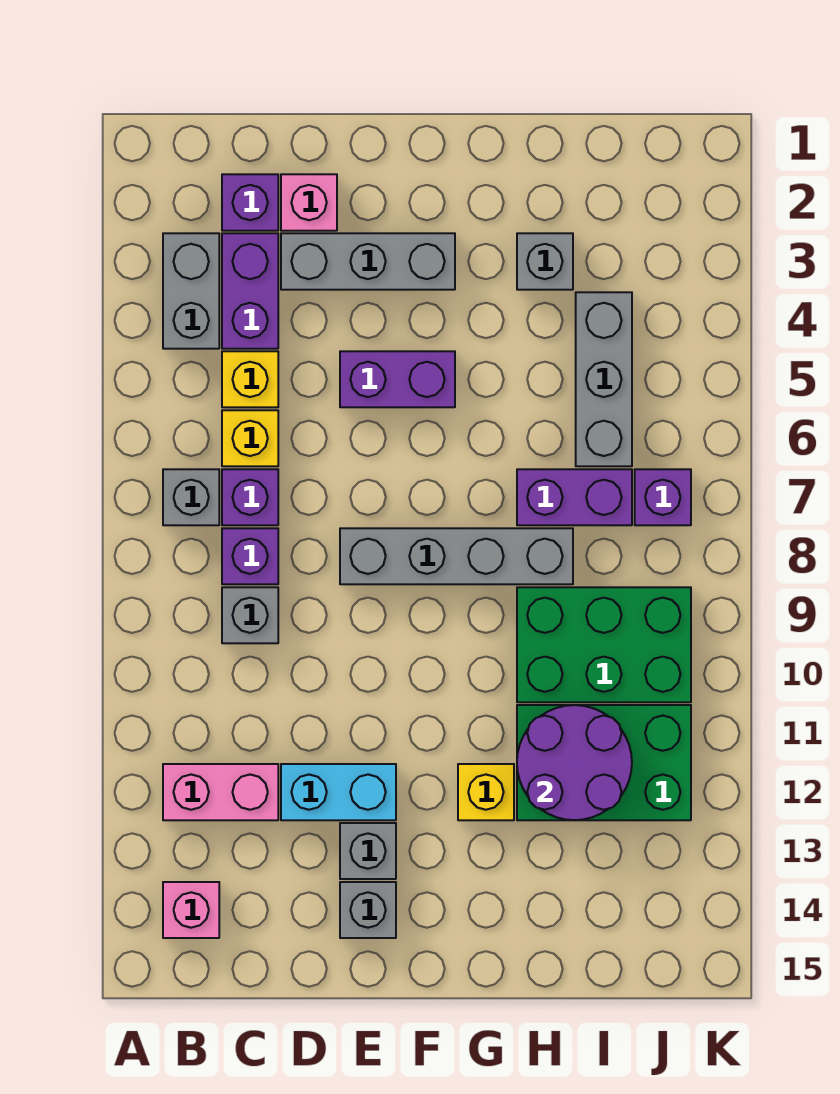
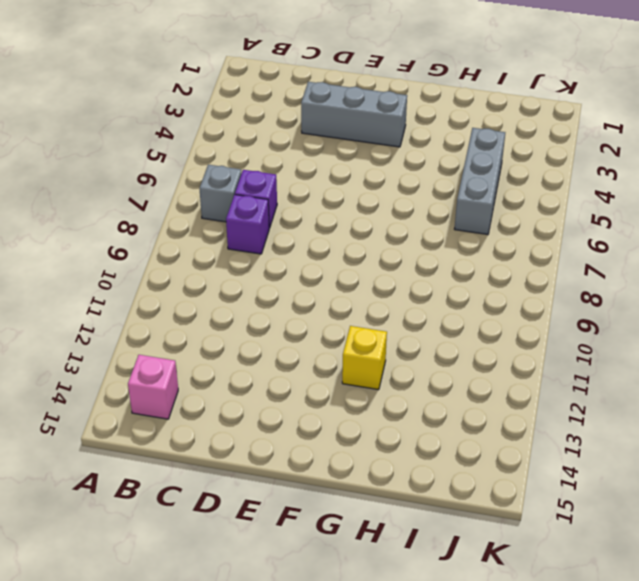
none -> grey brick B3:B4 level 1
none -> pink brick B12:C12 level 1
none -> purple brick C2 level 1

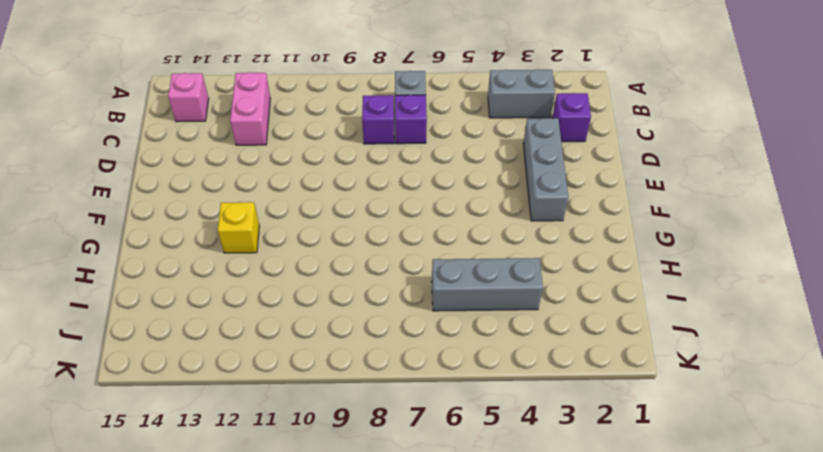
none -> purple brick C3:C4 level 1
none -> yellow brick C5 level 1
none -> yellow brick C6 level 1

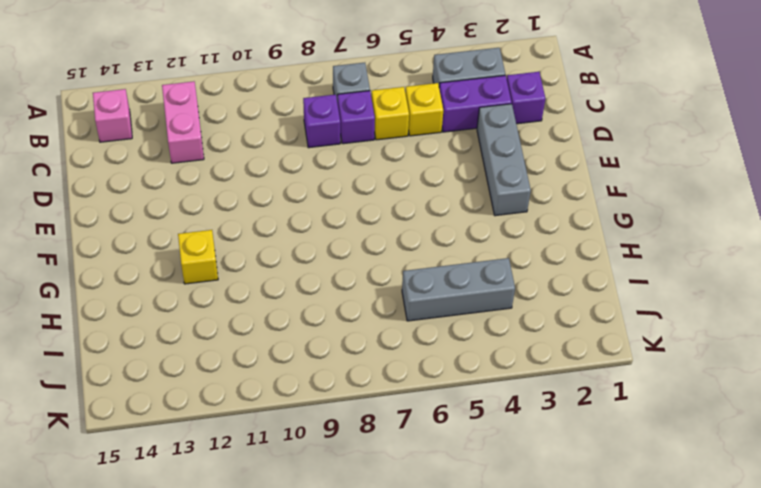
none -> grey brick C9 level 1
none -> pink brick D2 level 1
none -> cyan brick D12:E12 level 1

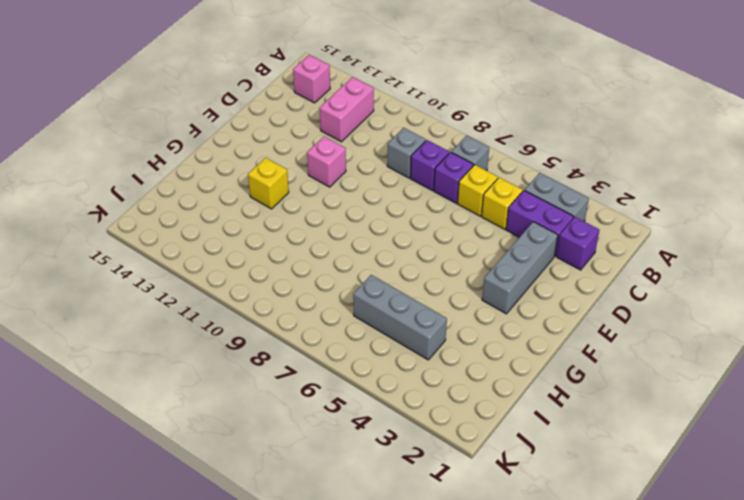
pink brick E11 level 1 -> pink brick D2 level 1
none -> cyan brick D12:E12 level 1
none -> purple brick E5:F5 level 1
none -> grey brick E8:H8 level 1

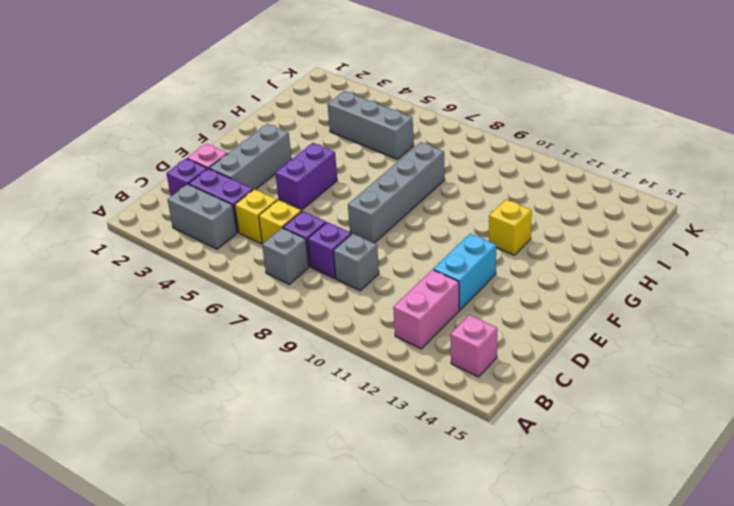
none -> grey brick E13 level 1
none -> grey brick E14 level 1
none -> grey brick H3 level 1

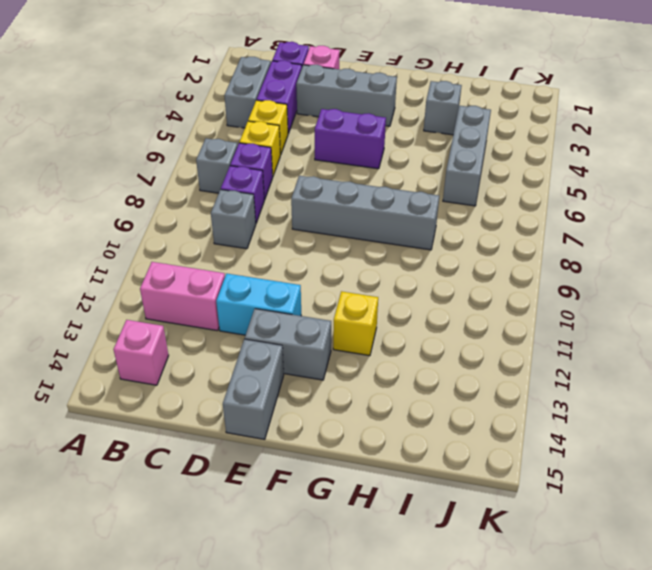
grey brick E13:F13 level 1 -> grey brick E13 level 1
grey brick E14:E15 level 1 -> grey brick E14 level 1
none -> purple brick H7:I7 level 1
none -> green brick H9:J10 level 1
none -> green brick H11:J12 level 1

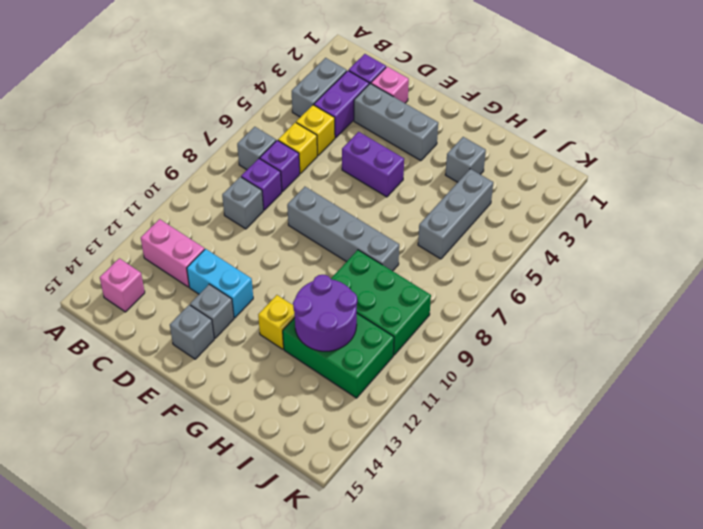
none -> purple brick H7:I7 level 1
none -> purple brick J7 level 1

